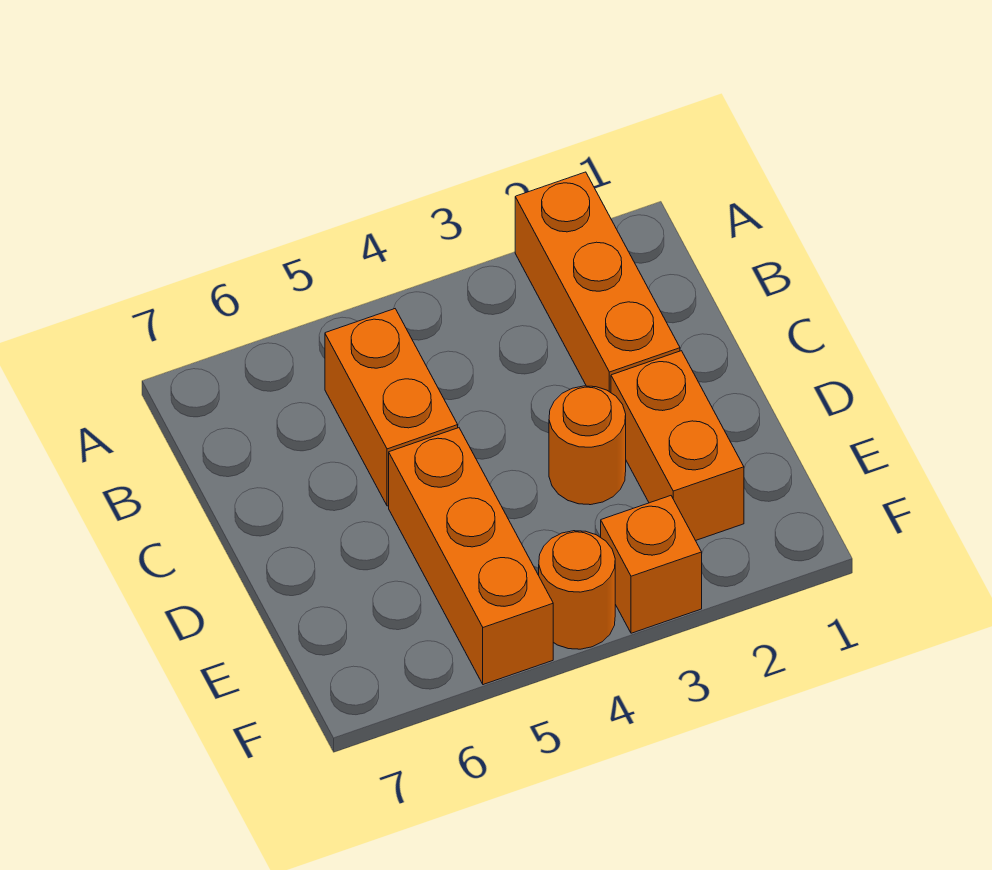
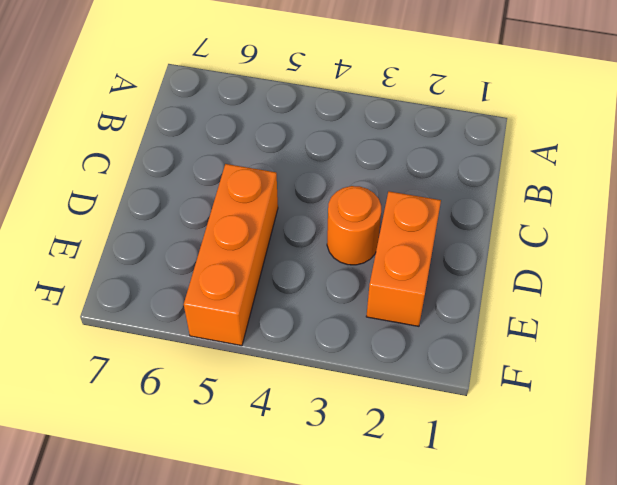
none -> orange brick A2:C2 level 1
none -> orange brick B5:C5 level 1

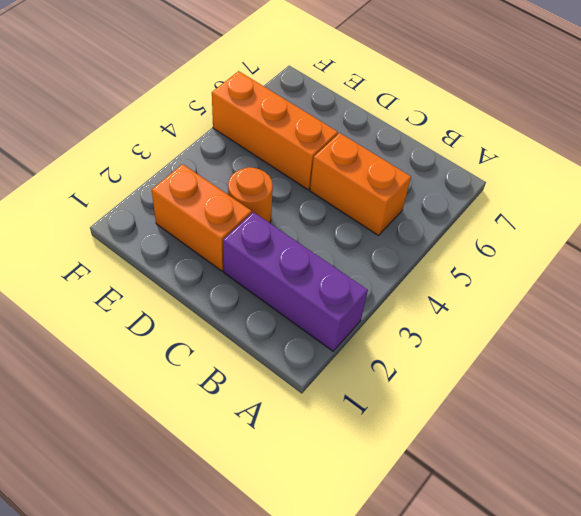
purple brick A2:C2 level 1 -> orange brick A2:C2 level 1
none -> orange brick F3 level 1
none -> orange round brick F4 level 1

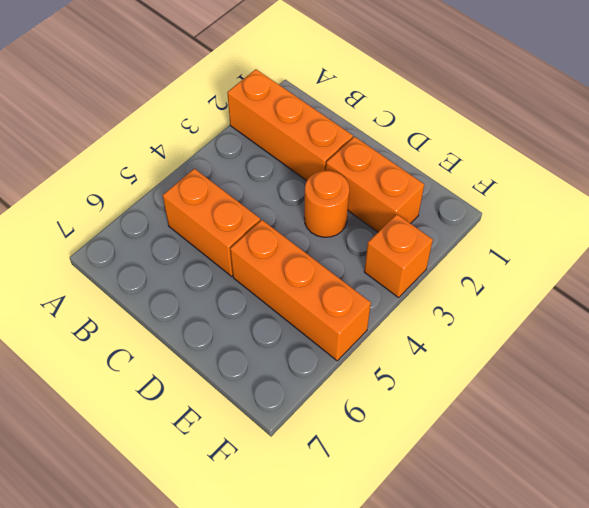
none -> orange round brick F4 level 1

